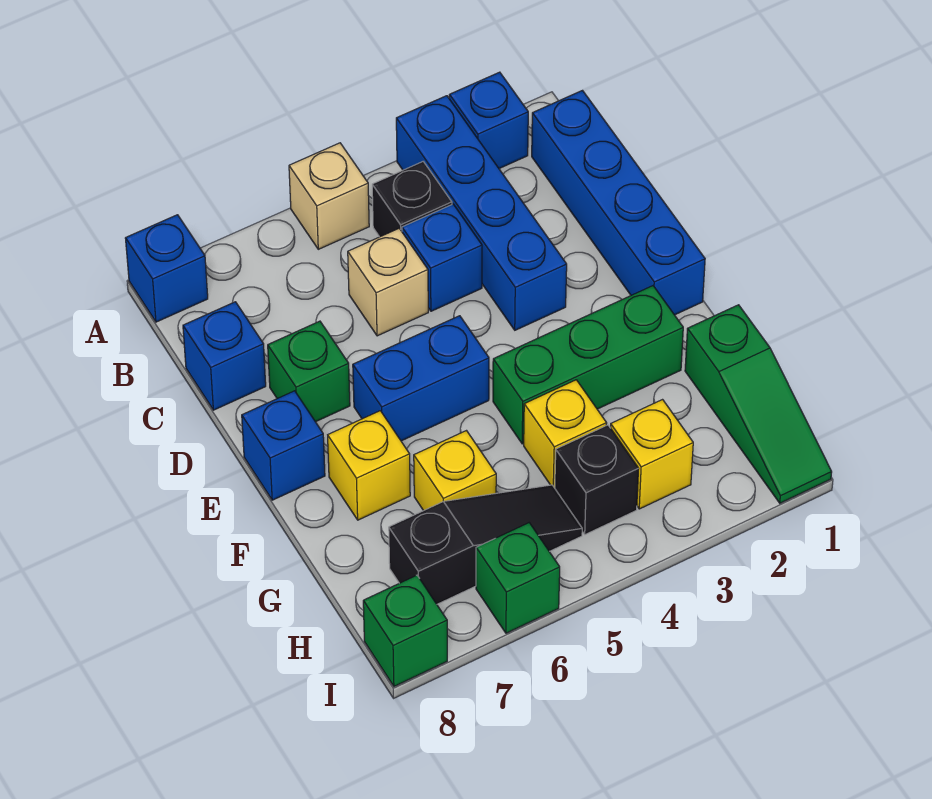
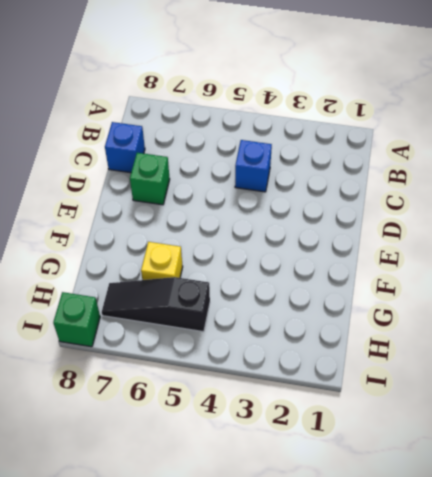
black slope H5:H7 level 1 top 5 -> black slope H5:H7 level 1 top 7
none -> blue brick A2 level 1
none -> blue brick A3:D3 level 1
none -> tan brick A5 level 1

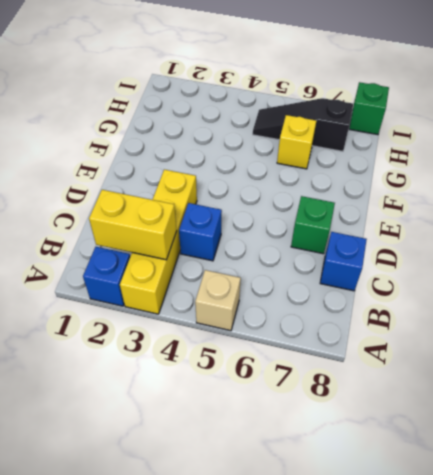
yellow brick A3:D3 level 1 -> blue brick A3:D3 level 1
yellow brick B2:B3 level 2 -> none
none -> blue brick A8 level 1
none -> blue brick B1:E1 level 1
none -> black brick B4 level 1

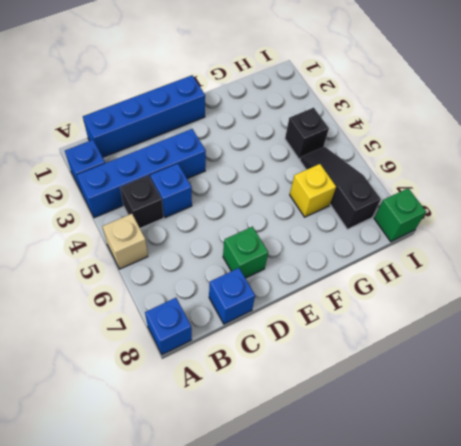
none -> tan brick C5 level 1
none -> blue brick E5:E6 level 1
none -> blue brick E8 level 1

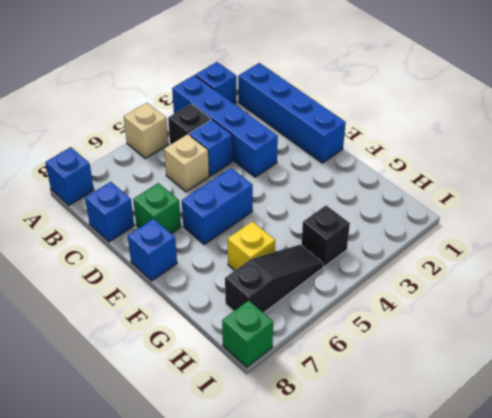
none -> green brick F2:F4 level 1
none -> yellow brick F7 level 1
none -> green slope G1:I1 level 1 top G

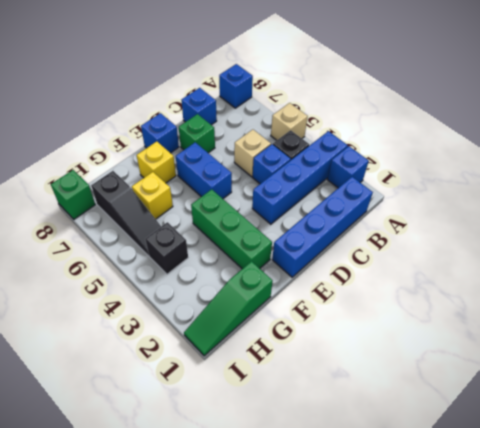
none -> yellow brick G4 level 1
none -> yellow brick H3 level 1
none -> green brick I6 level 1

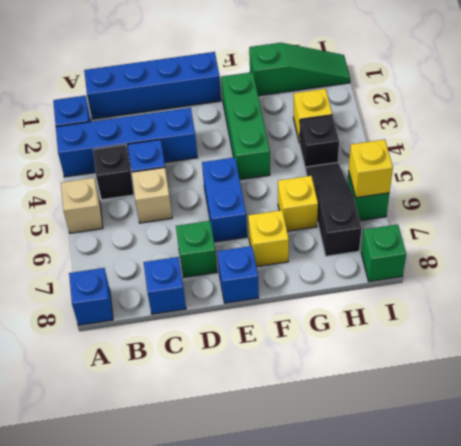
yellow brick I6 level 2 -> yellow brick G4 level 1

